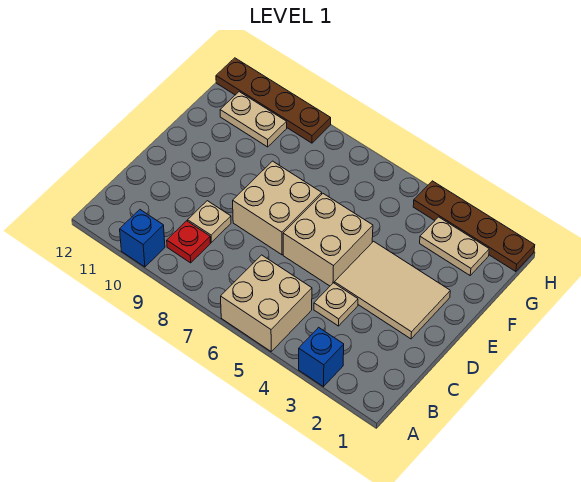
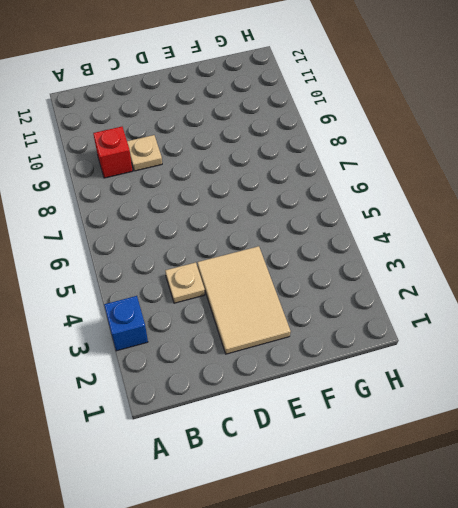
red brick B9 level 1 -> red plate B9 level 1
none -> tan brick A5:B6 level 1
none -> blue brick A10 level 1
none -> tan brick D5:E6 level 1

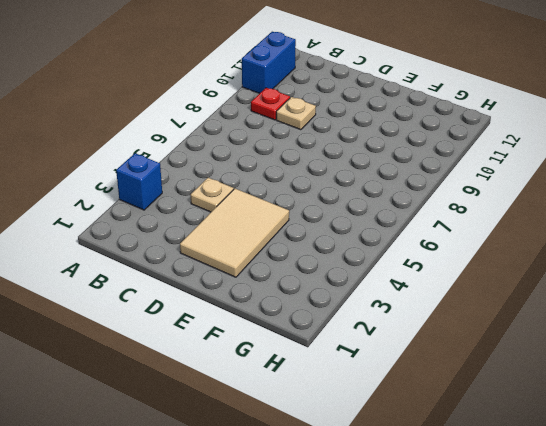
blue brick A10:A11 level 1 -> blue brick A10 level 1
none -> tan brick A5:B6 level 1
none -> tan brick D5:E6 level 1
none -> tan brick D7:E8 level 1

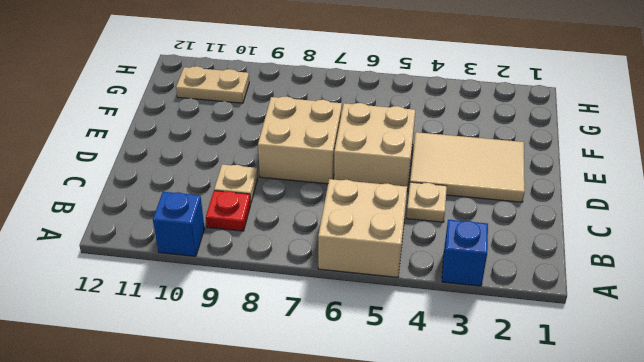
none -> tan plate G2:G3 level 1
none -> brown plate H1:H4 level 1
none -> brown plate H9:H12 level 1

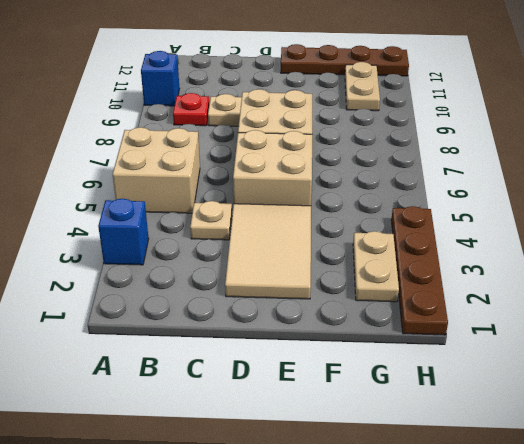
brown plate E12:H12 level 1 -> brown plate H9:H12 level 1

